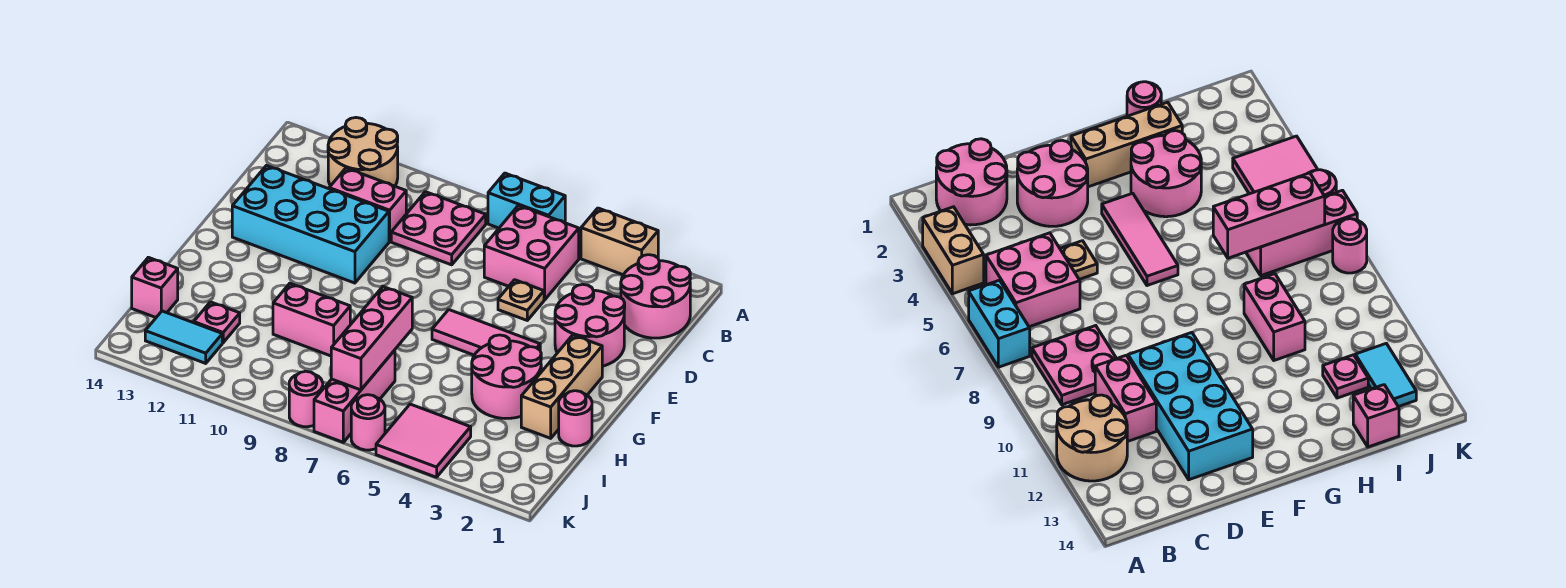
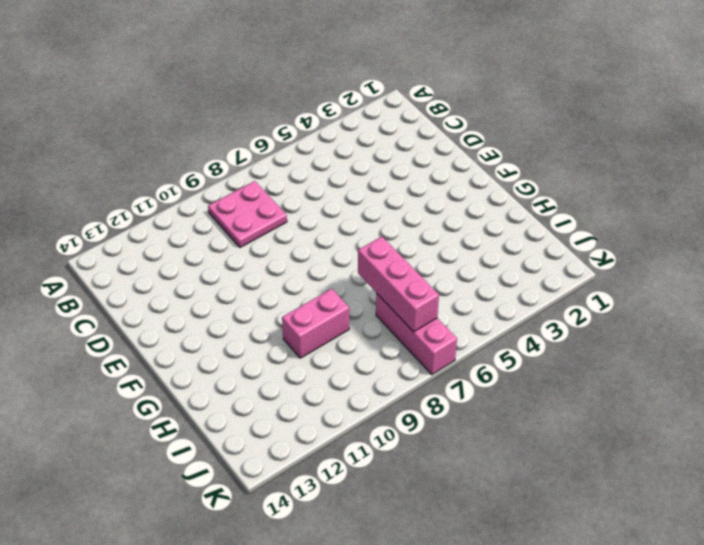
none -> tan brick A3:A4 level 1
none -> cyan brick A6:A7 level 1
none -> tan round brick A11:B12 level 1

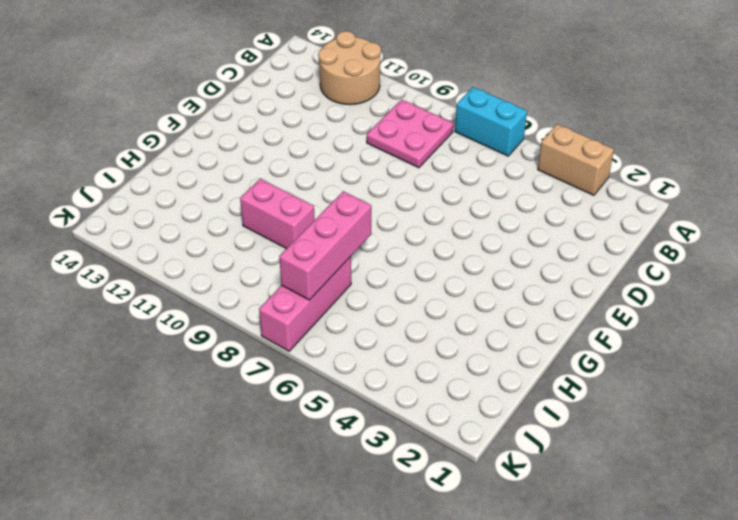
none -> pink round brick B1:C2 level 1
none -> pink brick B5:C6 level 1
none -> pink brick C10:C11 level 1

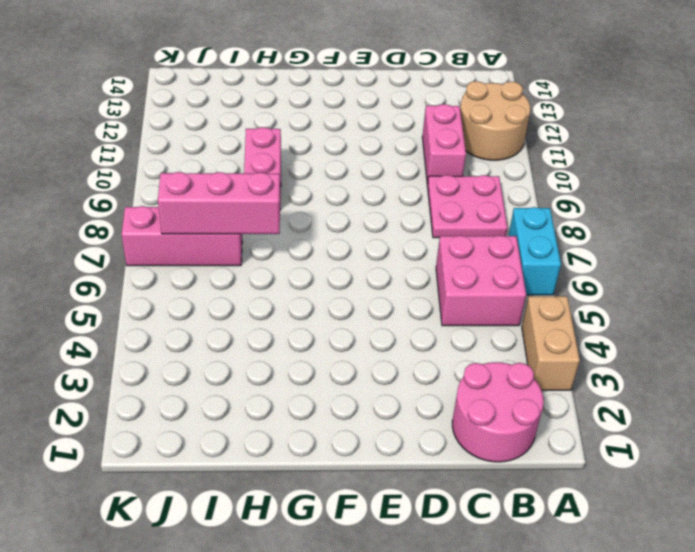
none -> pink round brick D2:E3 level 1
none -> tan plate D5 level 1
none -> cyan brick D10:E13 level 1

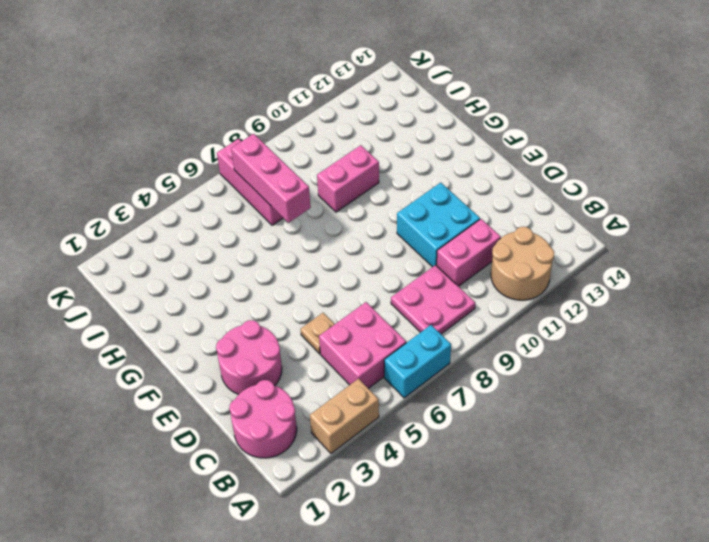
cyan brick D10:E11 level 1 -> cyan brick D10:E13 level 1
none -> tan brick F2:H2 level 1
none -> pink tile F4:F6 level 1
none -> pink round brick G3:H4 level 1

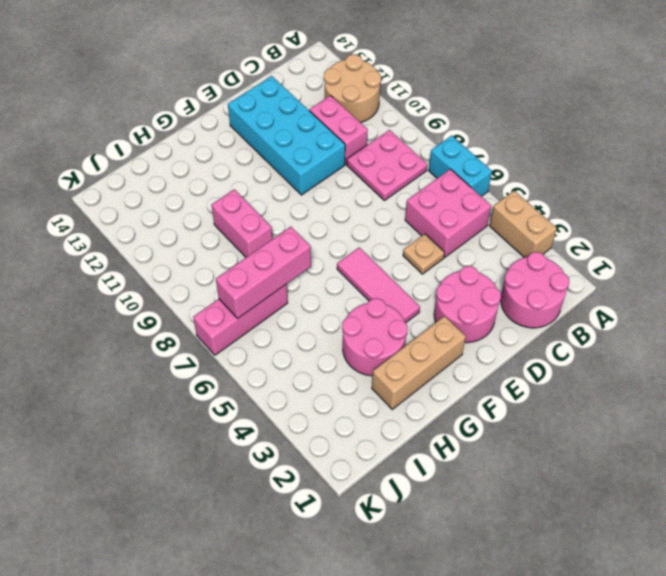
none -> pink round brick H1 level 1
none -> pink plate I12 level 1
none -> pink brick I14 level 1

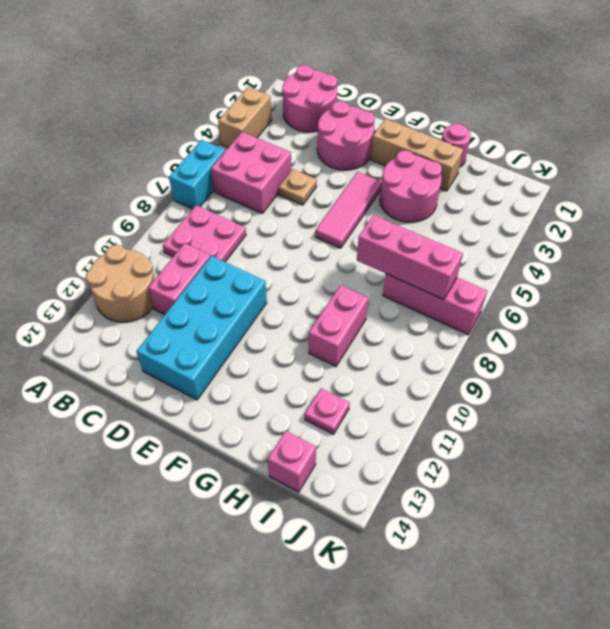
none -> pink tile J4:K5 level 1
none -> cyan tile J12:J13 level 1
none -> pink round brick K6 level 1

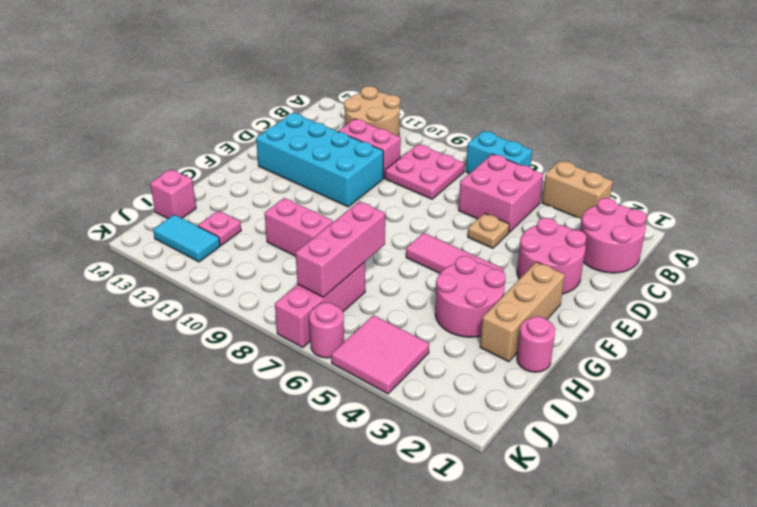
none -> pink round brick K8 level 1

